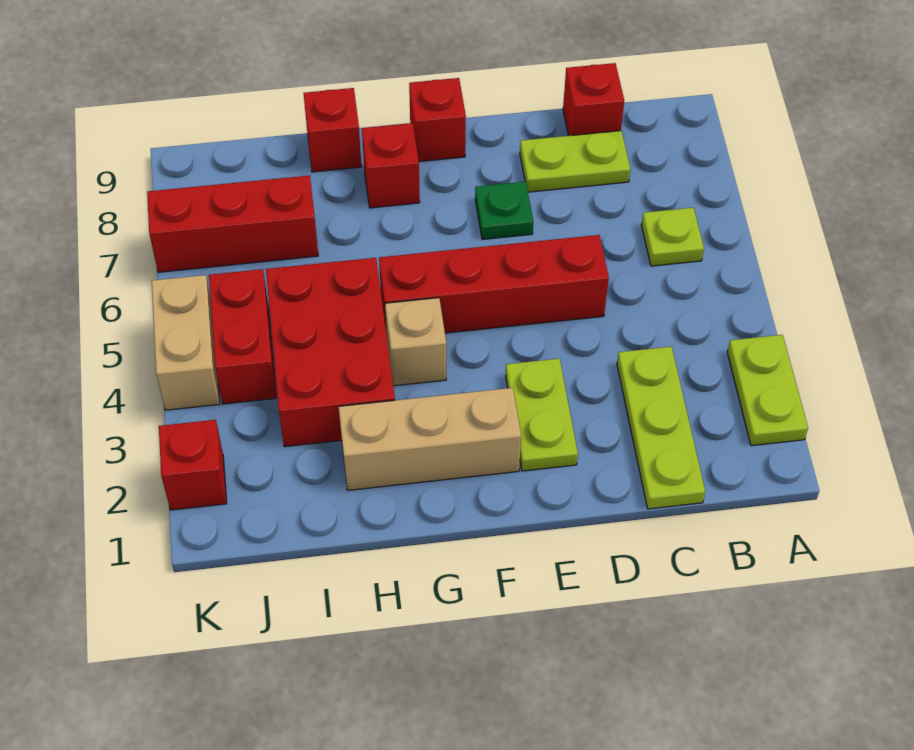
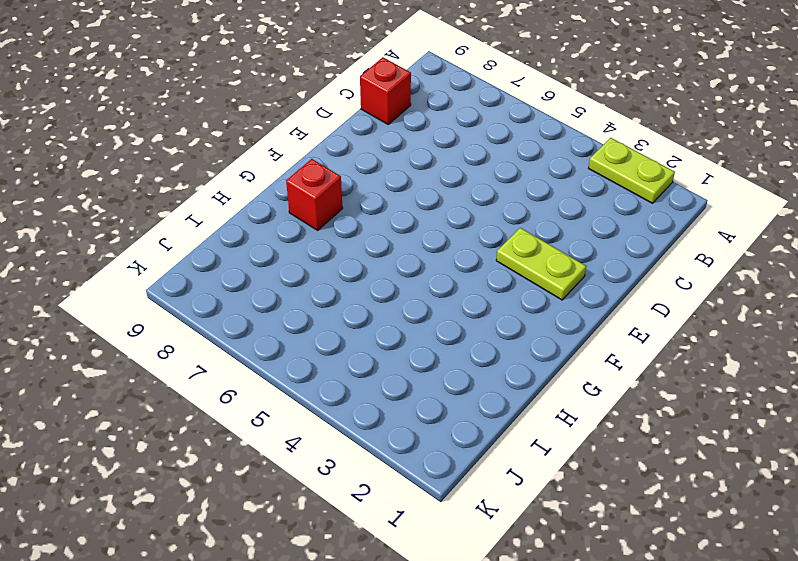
none -> lime plate B6 level 1
none -> lime plate C1:C3 level 1
none -> lime plate C8:D8 level 1

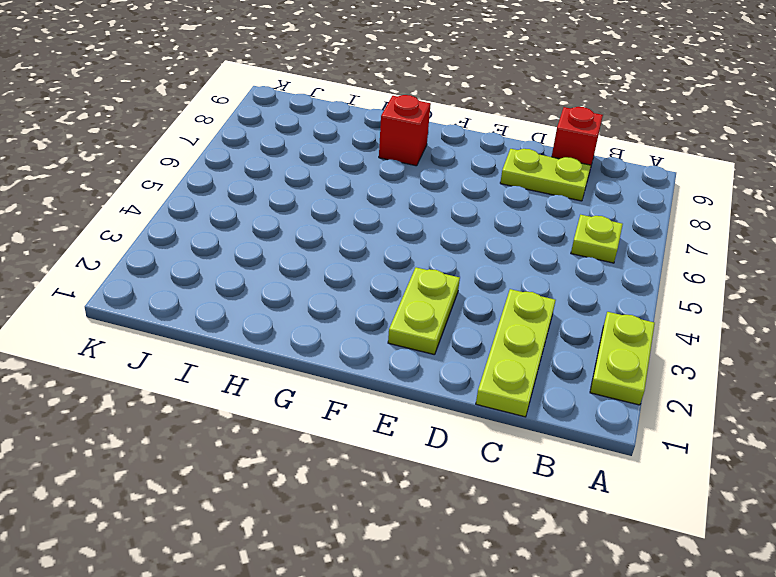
none -> red brick D5:G5 level 1
none -> green plate E7 level 1
none -> tan brick F2:H2 level 1

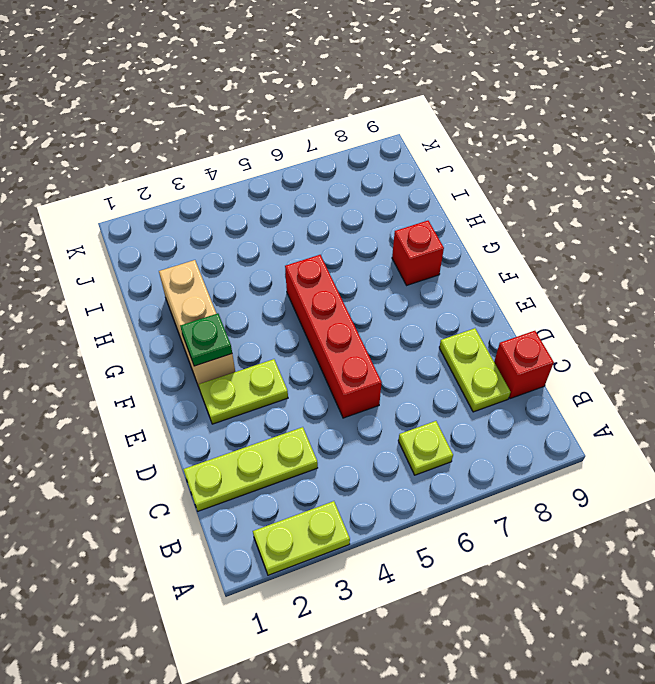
green plate F2 level 2 -> green plate E7 level 1
none -> red brick F9 level 1
none -> tan brick G4 level 1
none -> red brick H3:I5 level 1

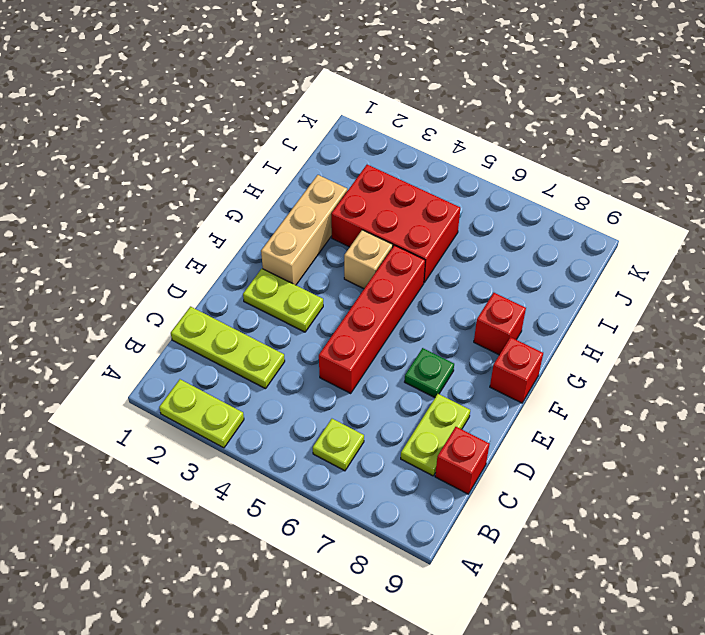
none -> red brick H9 level 1
none -> red brick I7:K7 level 1
none -> red brick J4:J5 level 1

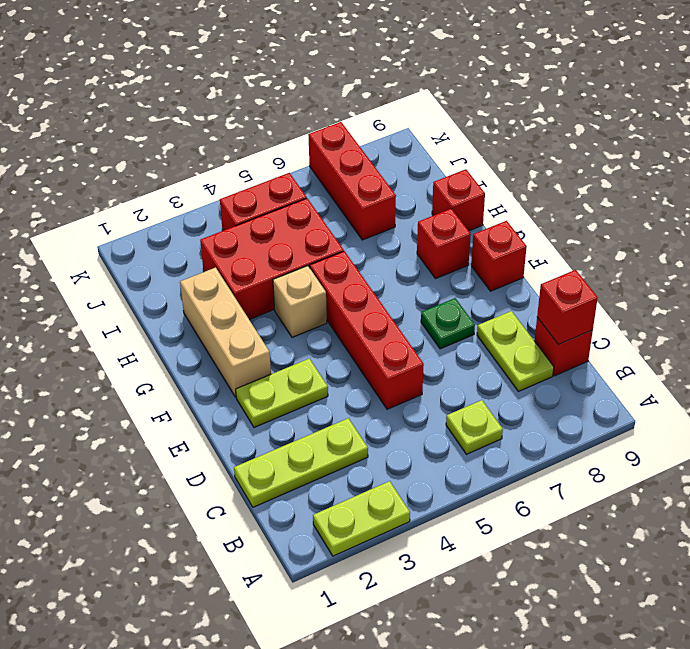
red brick C9 level 2 -> red brick K2 level 1
none -> tan brick K4:K5 level 1

